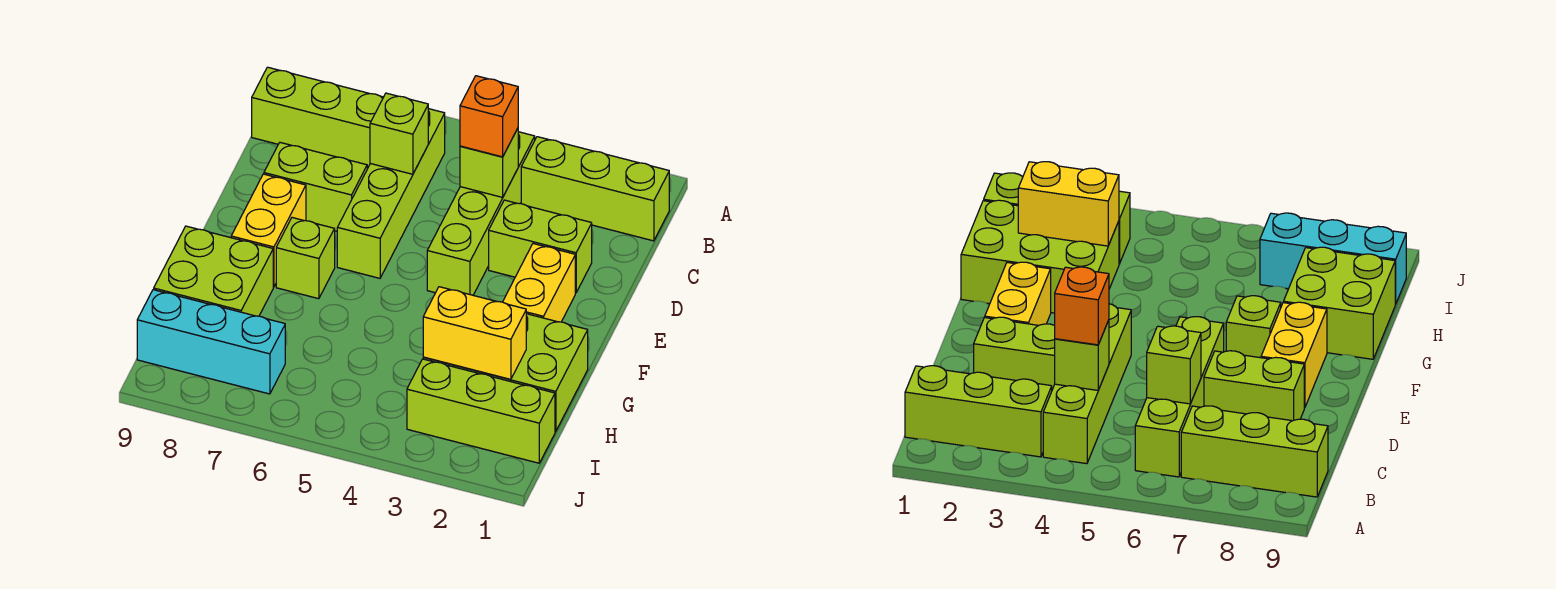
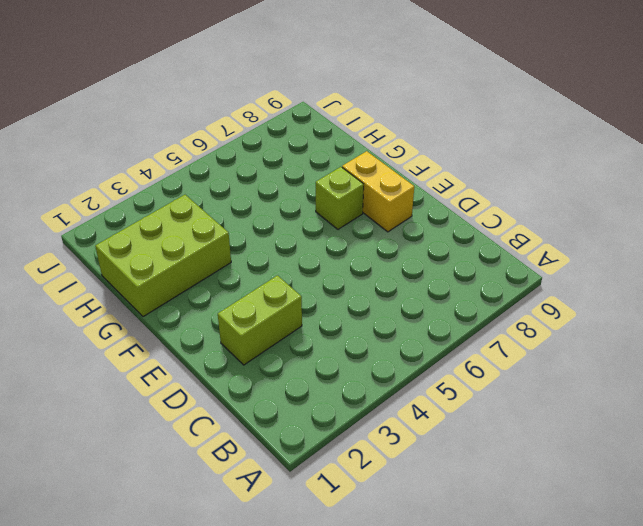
none -> lime brick B1:B3 level 1
none -> lime brick B4:E4 level 1
none -> lime brick B6:E6 level 1

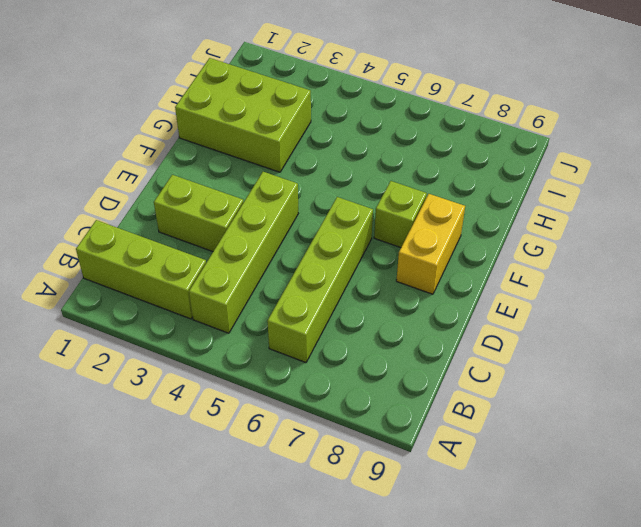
none -> lime brick B7:B9 level 1
none -> lime brick D7:D8 level 1
none -> yellow brick E2:F2 level 1

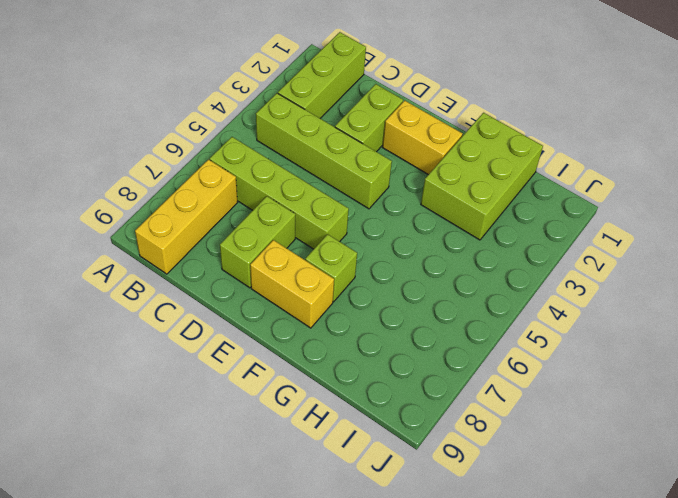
yellow brick B7:B9 level 1 -> lime brick B7:B9 level 1
none -> lime brick G8:H9 level 1
none -> lime brick I1:I3 level 1
none -> cyan brick I7:I9 level 1

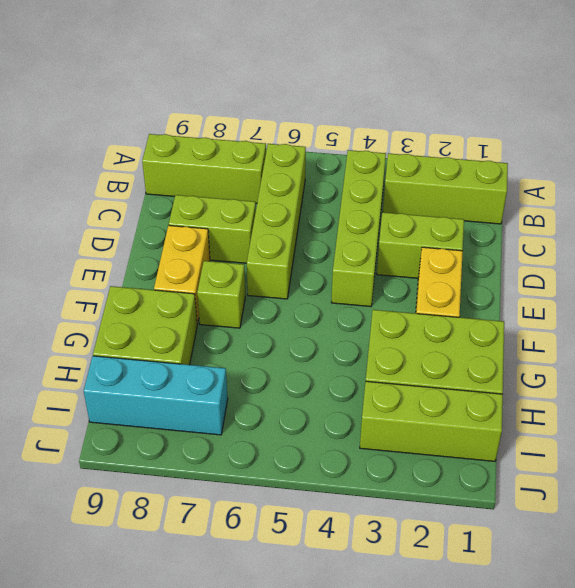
none -> lime brick C4 level 2
none -> lime brick C6 level 2
none -> yellow brick H2:H3 level 2

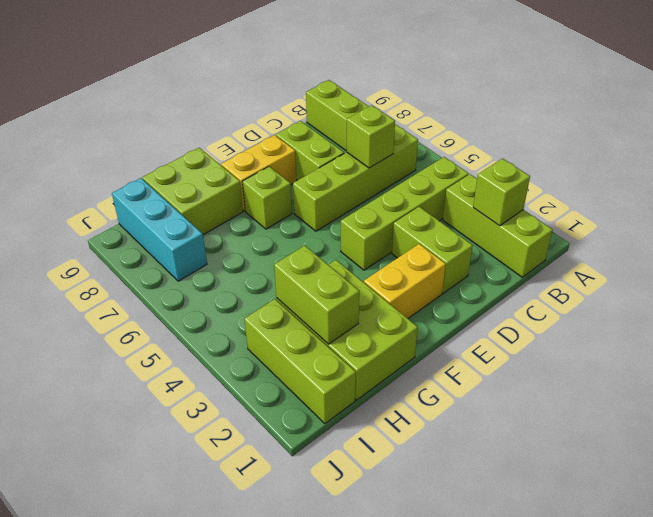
lime brick B2 level 2 -> lime brick C4 level 2
lime brick H2:H3 level 2 -> yellow brick H2:H3 level 2
none -> orange brick C4 level 3

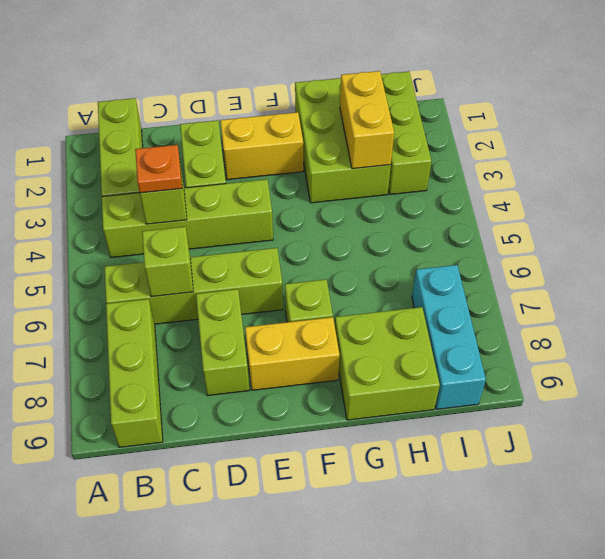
orange plate C4 level 3 -> orange brick C4 level 3

